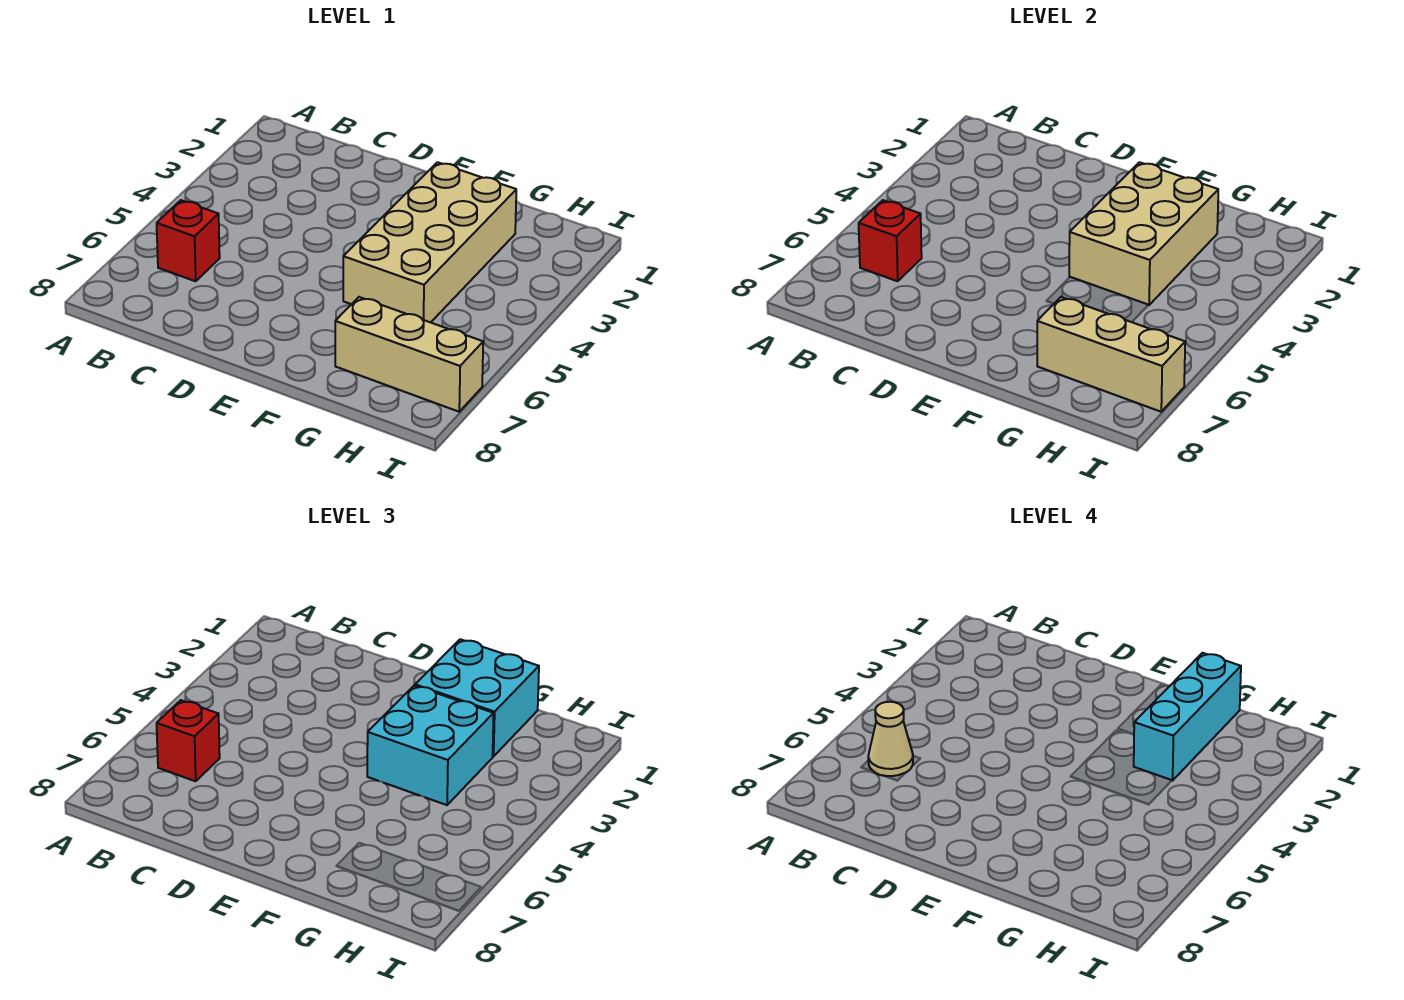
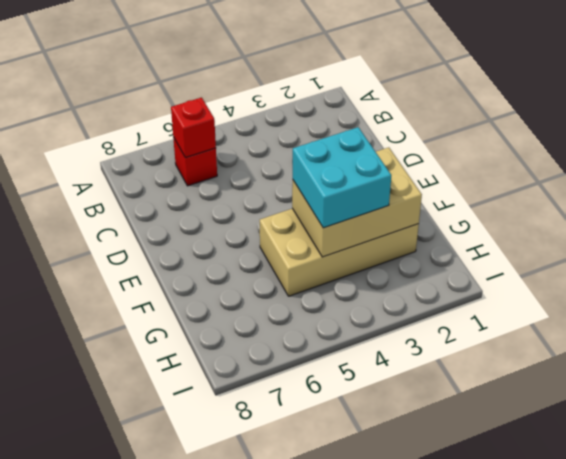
none -> tan brick G7:I7 level 1
none -> tan brick G7:I7 level 2

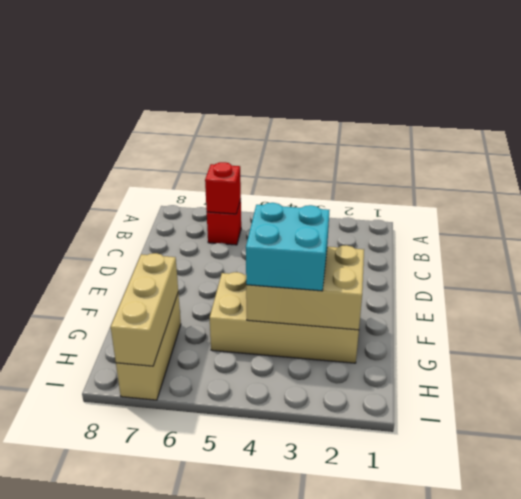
none -> red brick B6 level 3
none -> cyan brick F1:G2 level 3

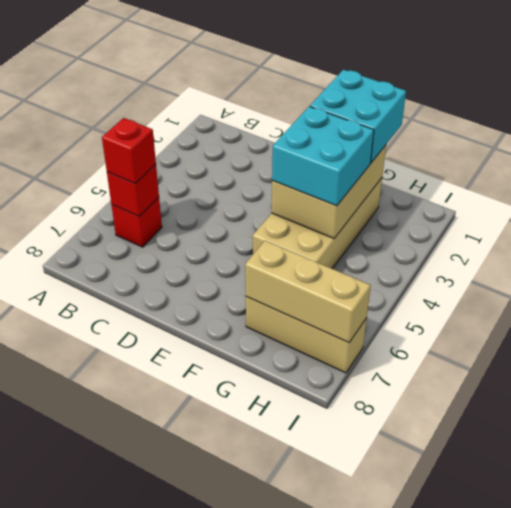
none -> tan cone B6 level 4
none -> cyan brick G1:G3 level 4

